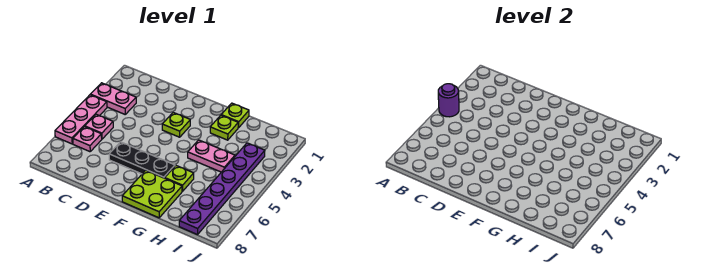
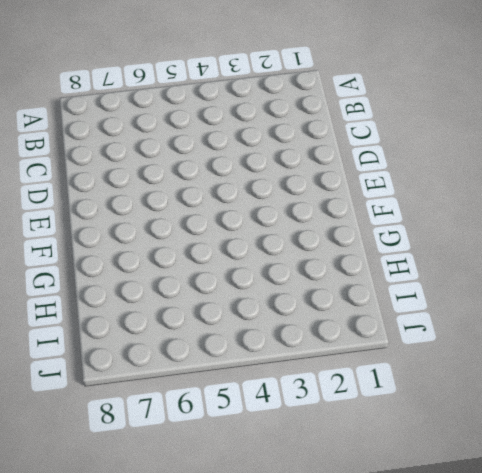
none -> pink plate A3:B3 level 1
none -> pink plate A4:A6 level 1
none -> pink plate B5 level 1

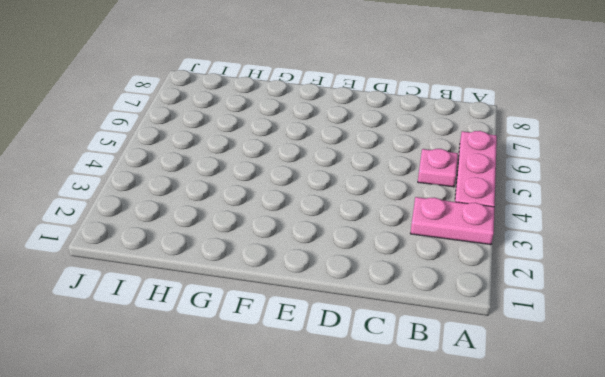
none -> pink plate B6 level 1
none -> black plate D6:F6 level 1
none -> lime plate E3 level 1

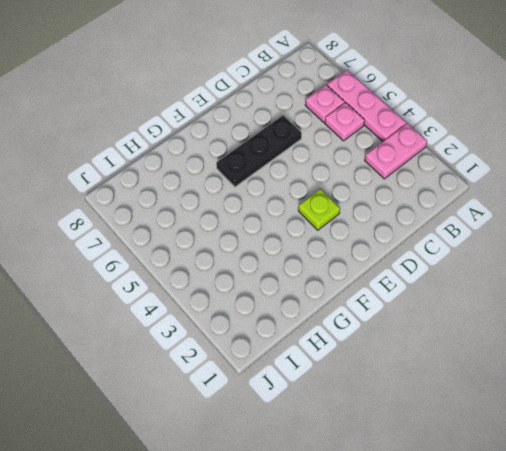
none -> lime plate F7:G8 level 1
none -> lime plate G1 level 1
none -> lime plate G2 level 1

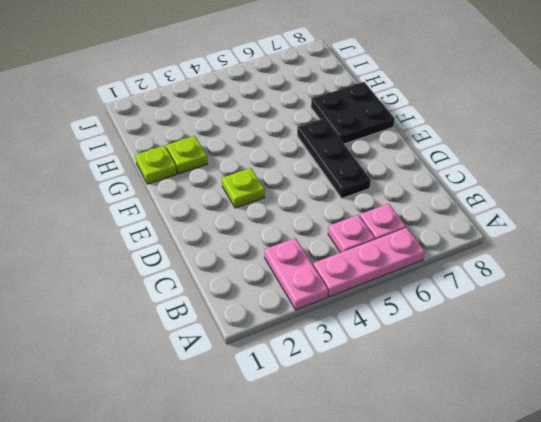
black plate F7:G8 level 1 -> lime plate F7:G8 level 1
none -> pink plate G4:H4 level 1
none -> lime plate G6 level 1
none -> purple plate I3:I8 level 1

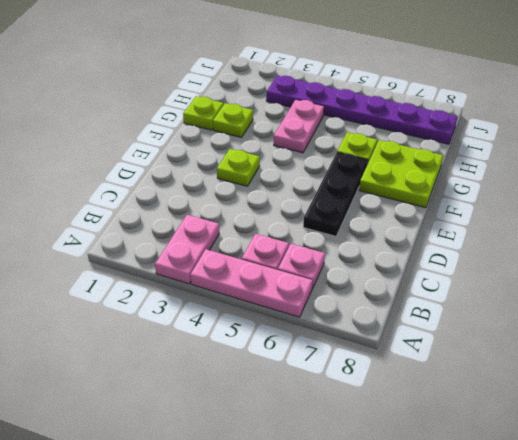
none -> purple round brick A4 level 2

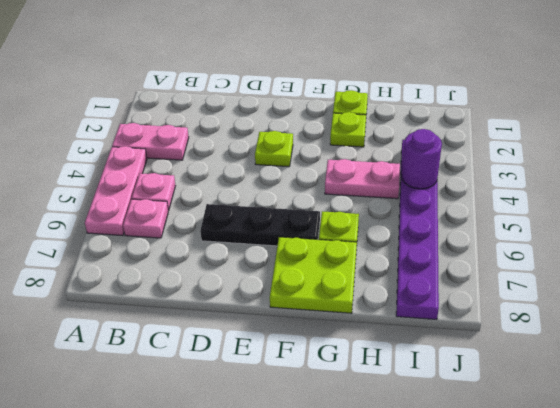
purple round brick I4 level 2 -> purple round brick A4 level 2

